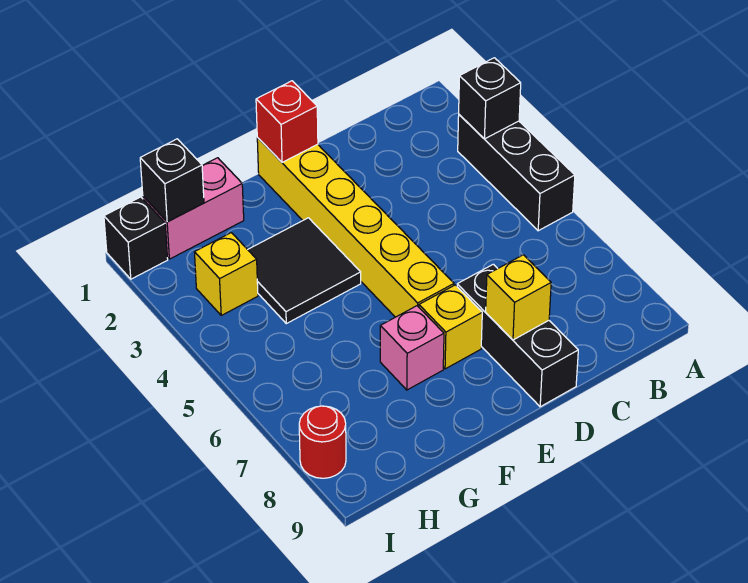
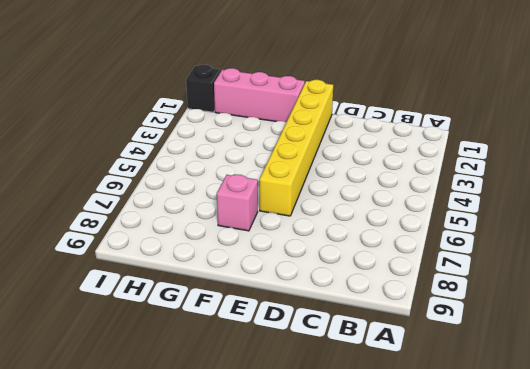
pink brick F1:H1 level 1 -> pink brick G1:H1 level 1
none -> black brick A3:A5 level 1
none -> black brick D7:D9 level 1
none -> yellow brick E7 level 1

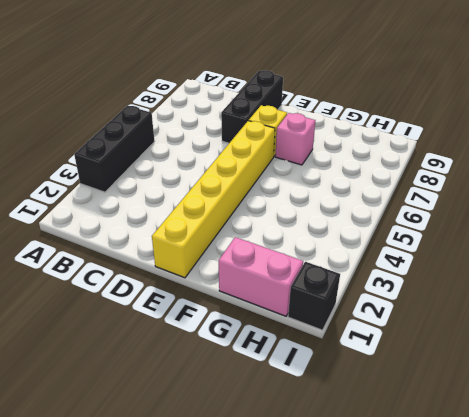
none -> black tile F3:G4 level 1
none -> yellow brick H3 level 1
none -> red round brick I8 level 1

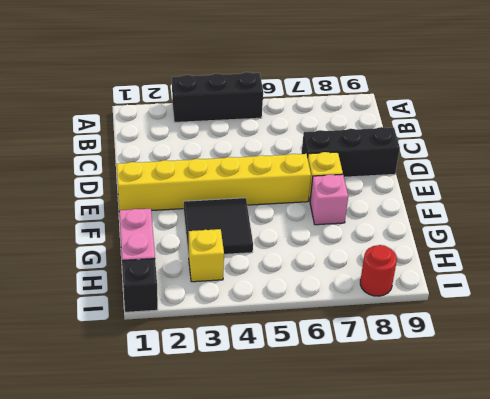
none -> black brick A3 level 2
none -> yellow brick D8 level 2
none -> red brick E1 level 2

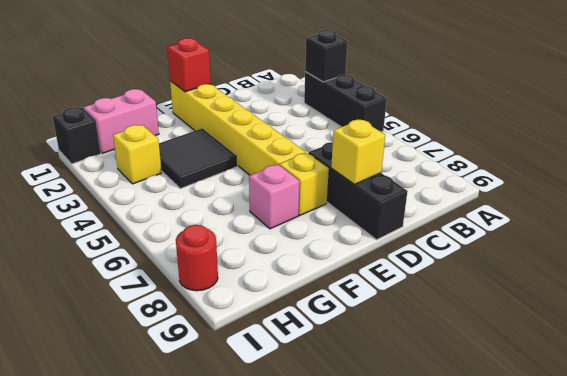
none -> black brick H1 level 2

